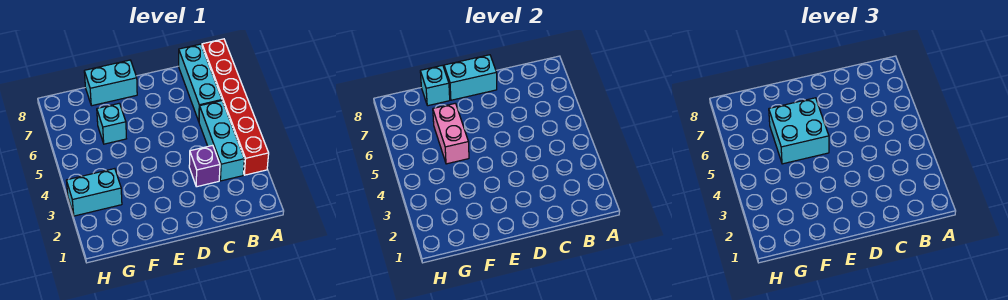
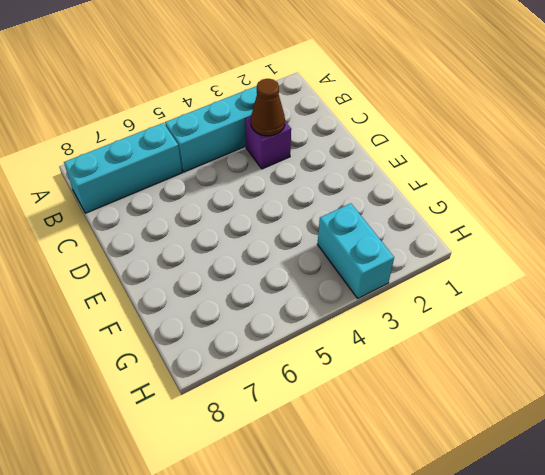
brown cone C3 level 2 -> none
none -> red brick A3:A8 level 1
none -> cyan brick E8:F8 level 1

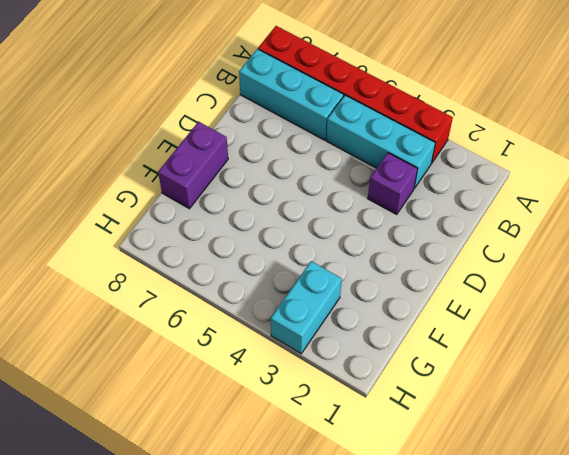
purple brick E8:F8 level 1 -> cyan brick E8:F8 level 1
none -> cyan brick F6 level 1
none -> cyan brick D8:E8 level 2

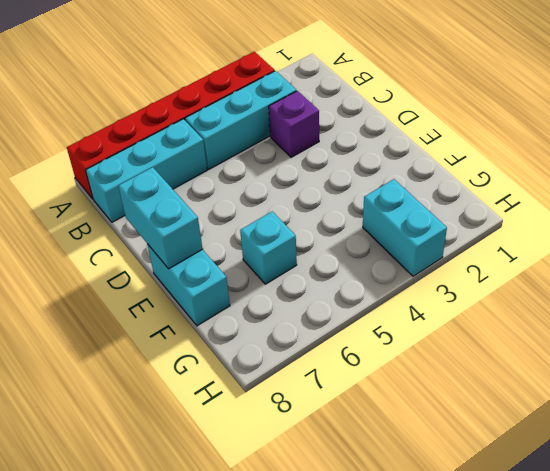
none -> pink brick F5:F6 level 2
none -> cyan brick F8 level 2

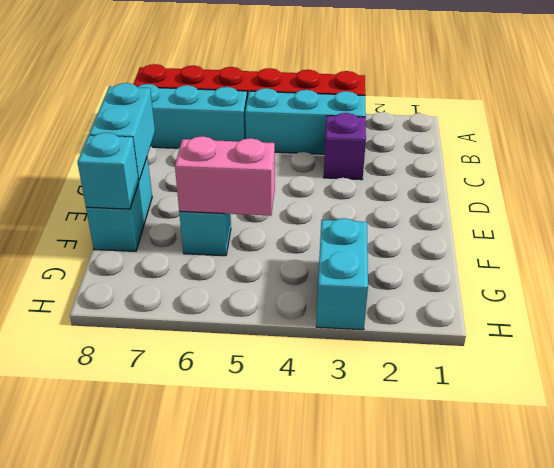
none -> cyan brick E5:F6 level 3

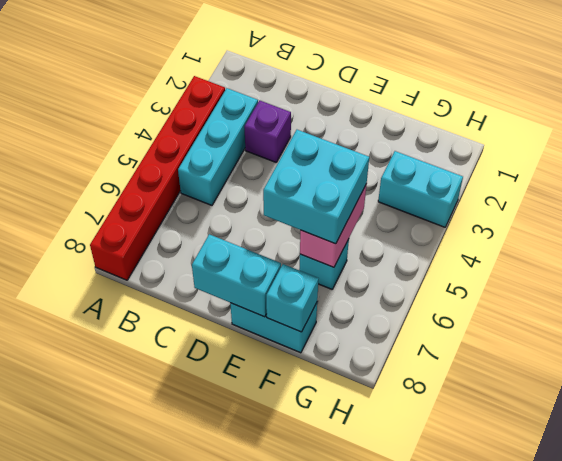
none -> cyan brick B6:B8 level 1

